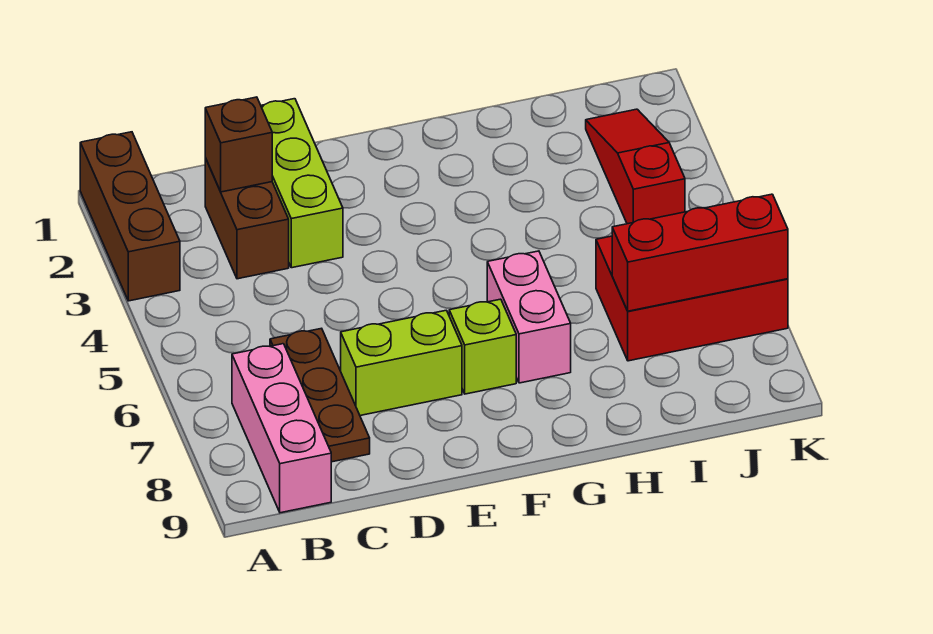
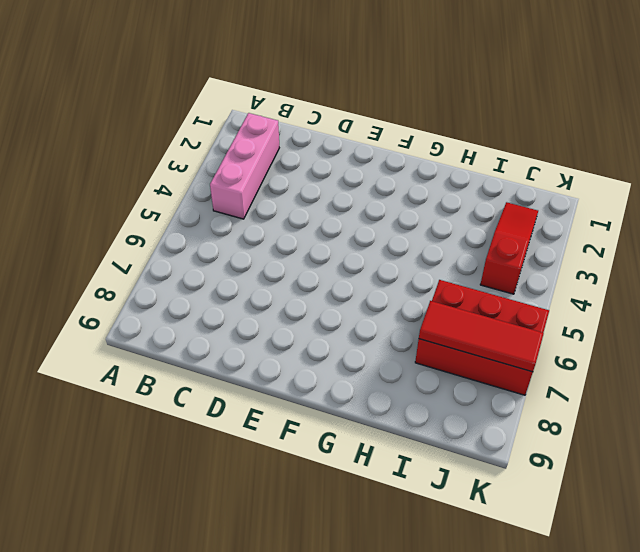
pink brick B2:B4 level 1 -> pink brick B7:B9 level 1
red tile I7:K7 level 2 -> red brick I7:K7 level 2
none -> brown brick A1:A3 level 1
none -> brown brick C2:C3 level 1
none -> brown plate C6:C8 level 1

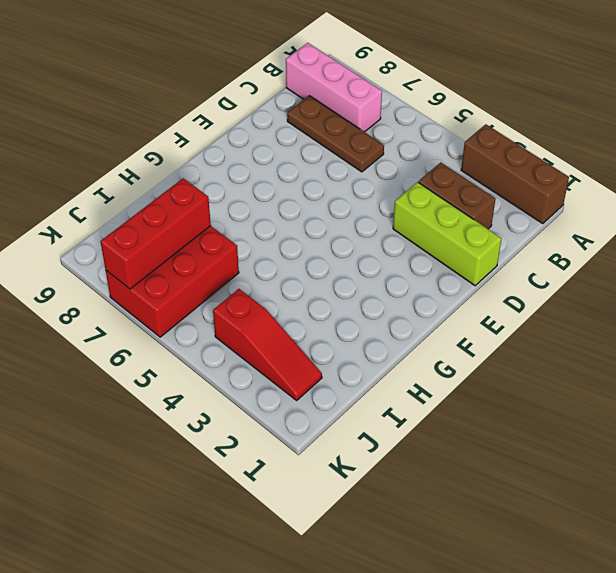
none -> lime brick D7:E7 level 1
none -> lime brick F7 level 1
none -> pink brick G6:G7 level 1

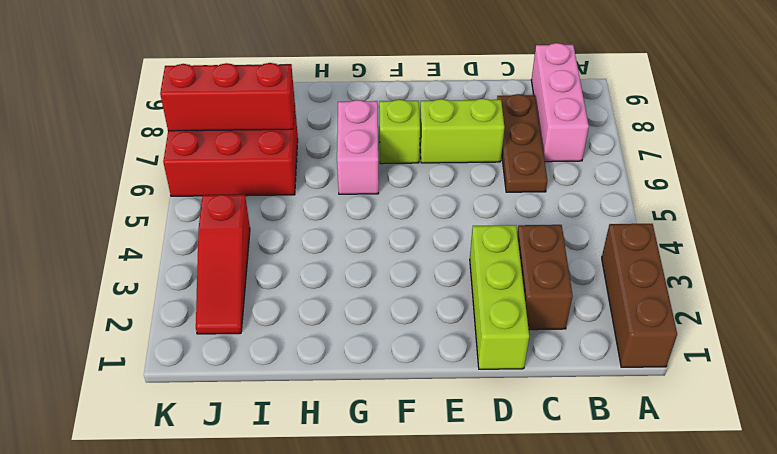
none -> brown brick C2 level 2

